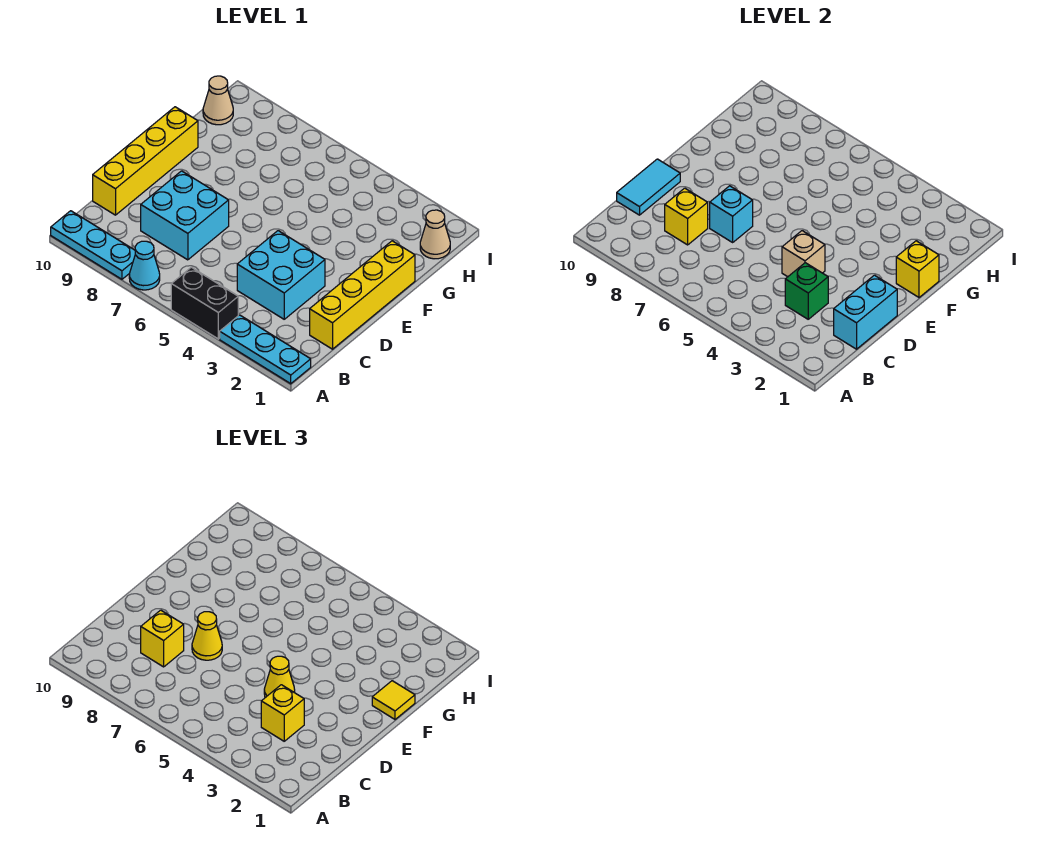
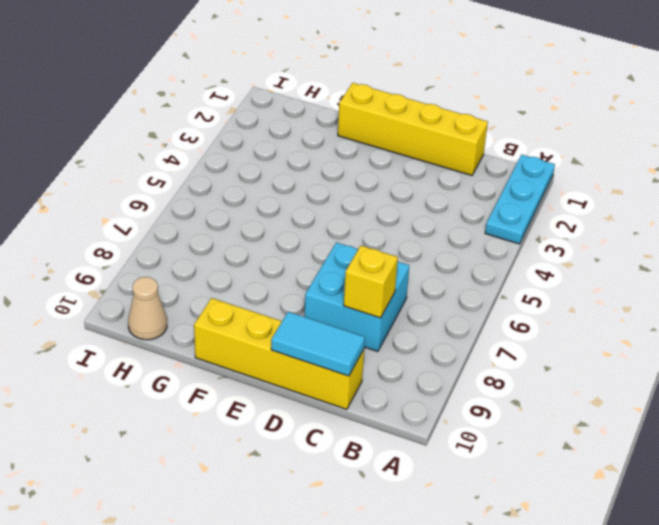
none -> black brick A4:A5 level 1
none -> cyan cone A7 level 1
none -> cyan plate A8:A10 level 1

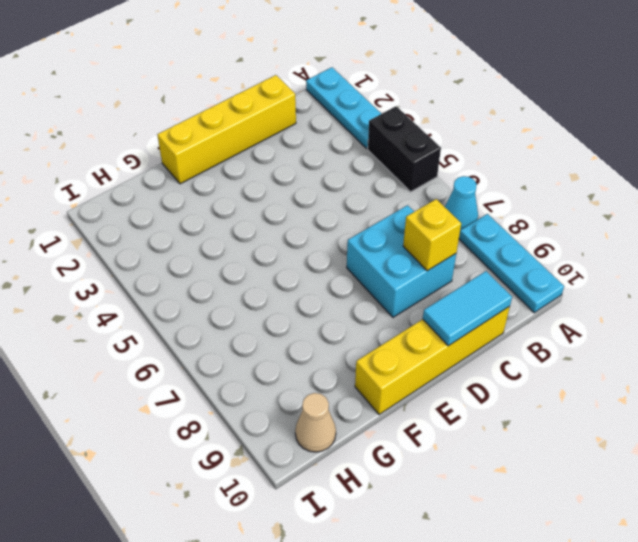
none -> cyan brick C3:D4 level 1
none -> tan cone H1 level 1
none -> cyan brick C1:D1 level 2

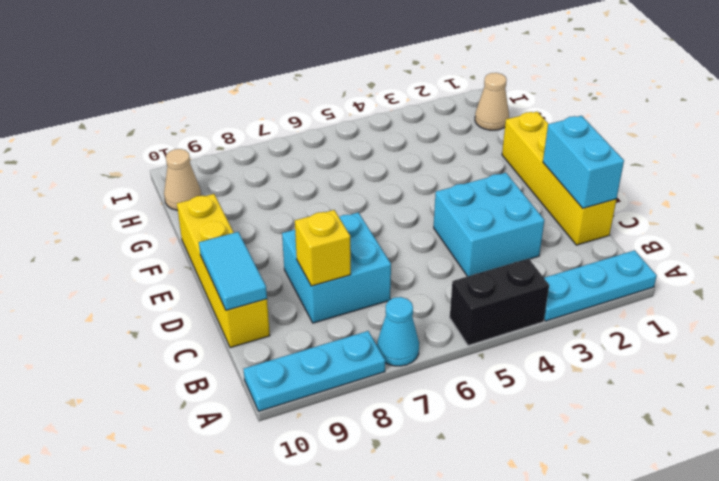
none -> green brick C3 level 2
none -> tan brick D4 level 2
none -> cyan brick D7 level 2

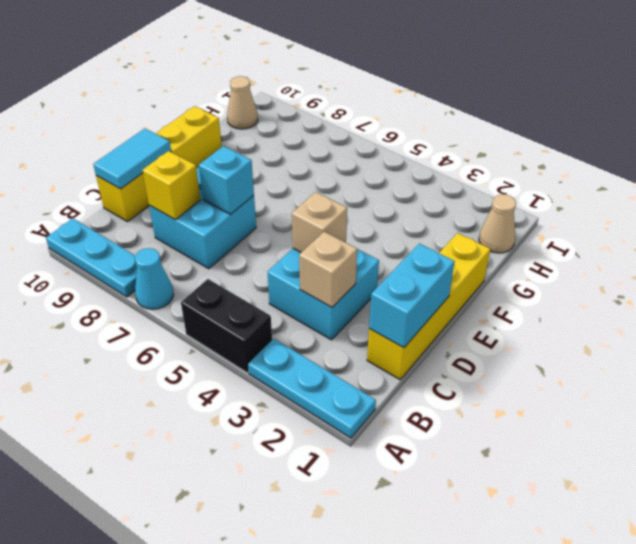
tan brick C3 level 2 -> green brick C3 level 2
none -> yellow brick F1 level 2
none -> yellow brick C3 level 3
none -> yellow brick C8 level 3

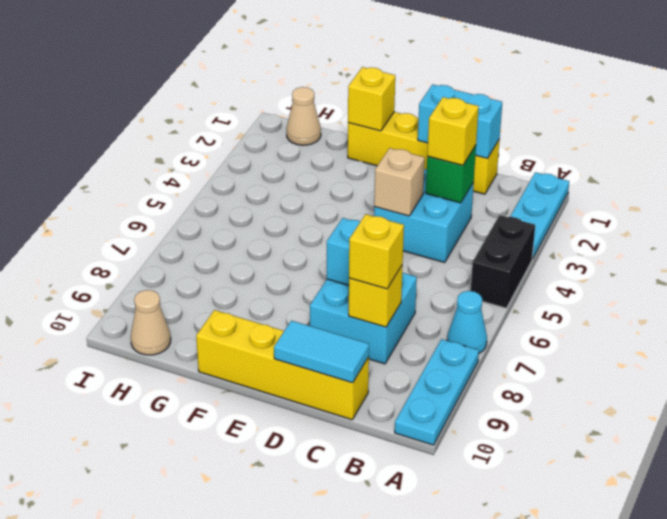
none -> yellow cone D4 level 3
none -> yellow cone D7 level 3
none -> yellow tile F1 level 3

